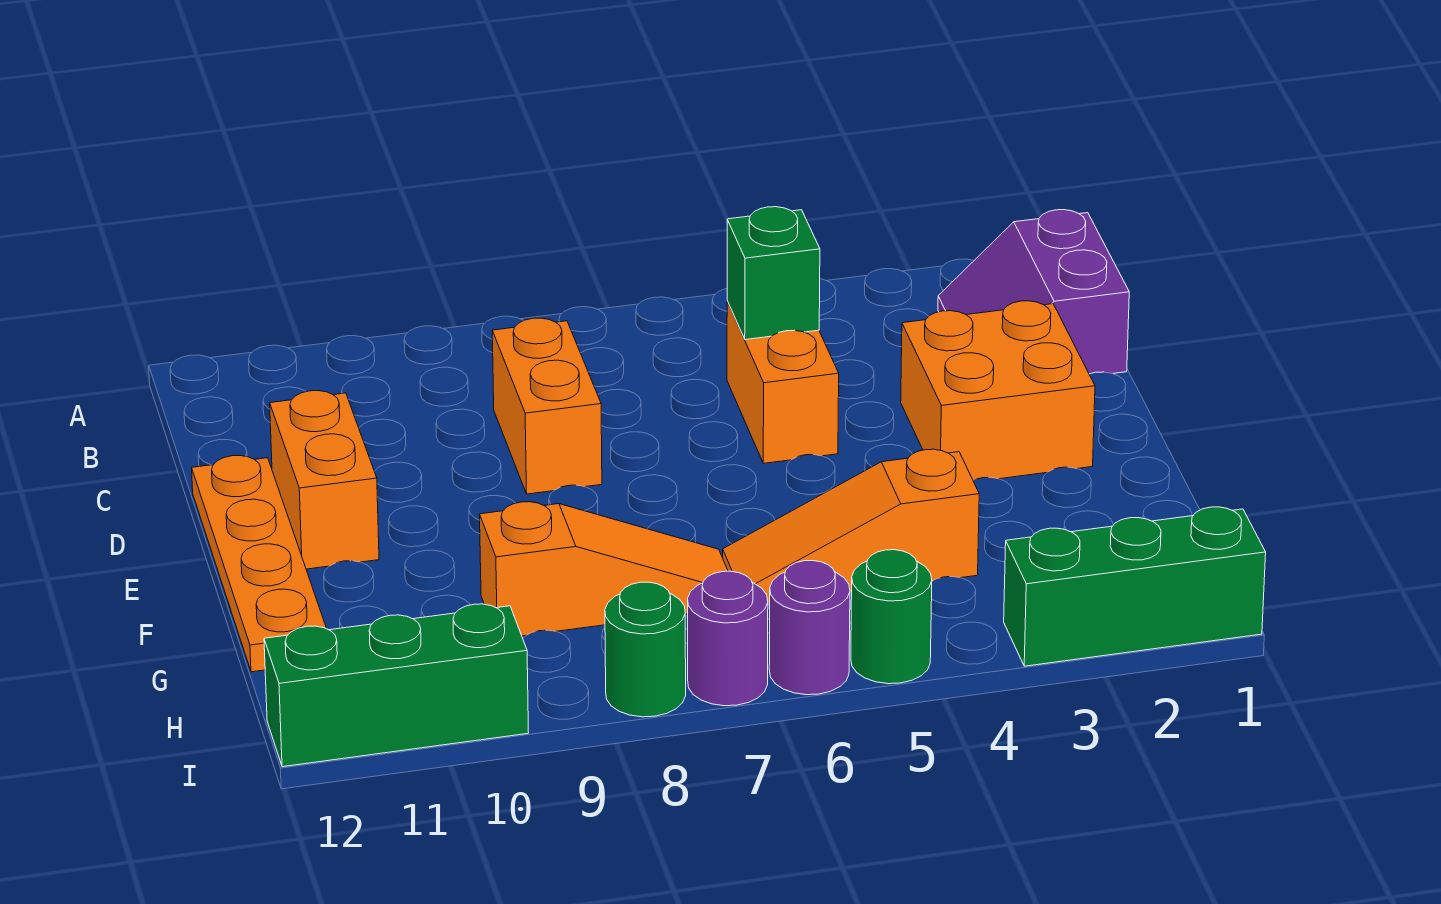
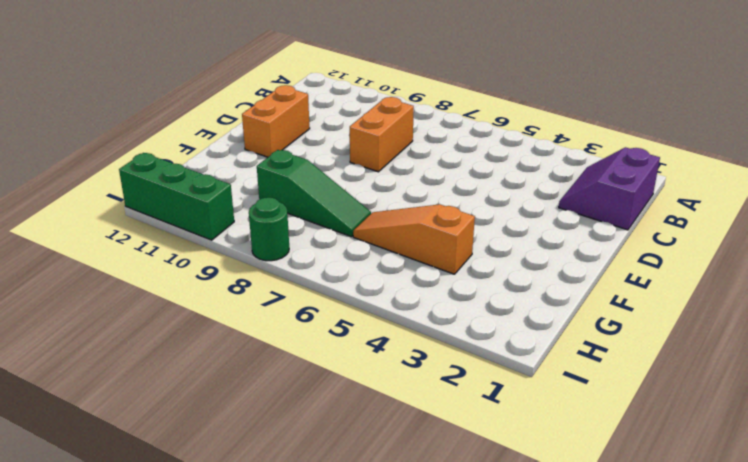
green slope G7:G9 level 1 top 9 -> orange slope G7:G9 level 1 top 9
none -> orange brick C5:D5 level 1
none -> orange brick D2:E3 level 1
none -> orange plate D12:G12 level 1

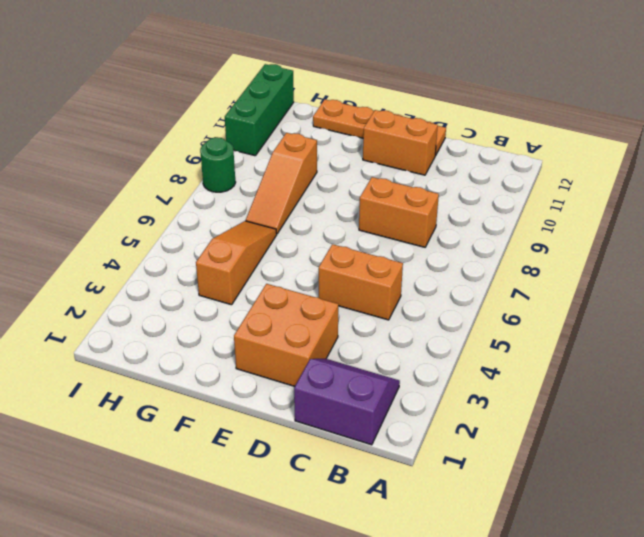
none -> green brick I1:I3 level 1
none -> green round brick I5 level 1
none -> purple round brick I6 level 1

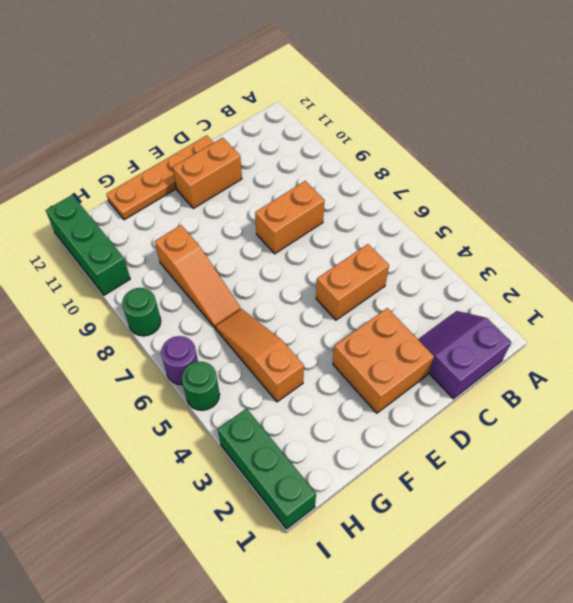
none -> purple round brick I7 level 1
none -> green brick C5 level 2

